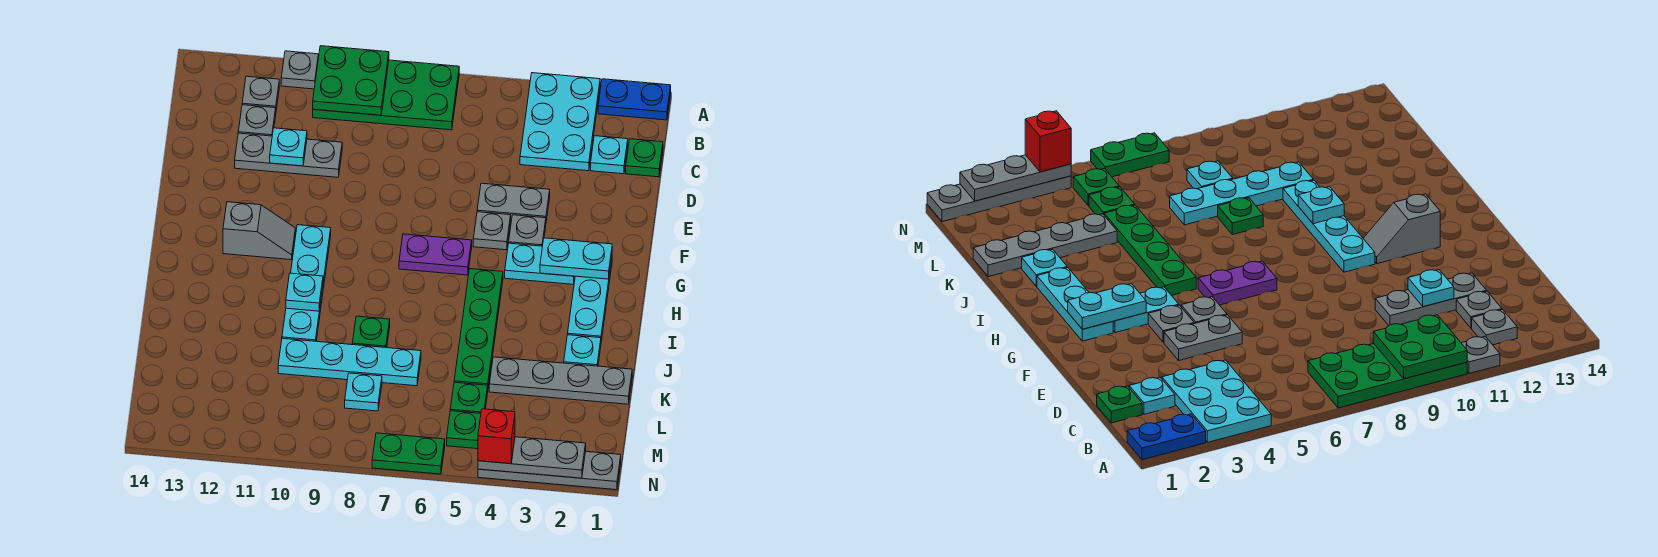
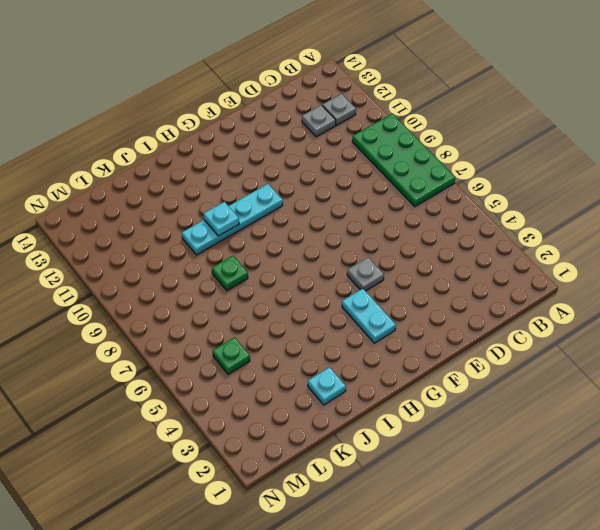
none -> blue plate A1:A2 level 1
none -> cyan plate A3:C4 level 1
none -> grey plate A11 level 1
none -> green plate C1 level 1

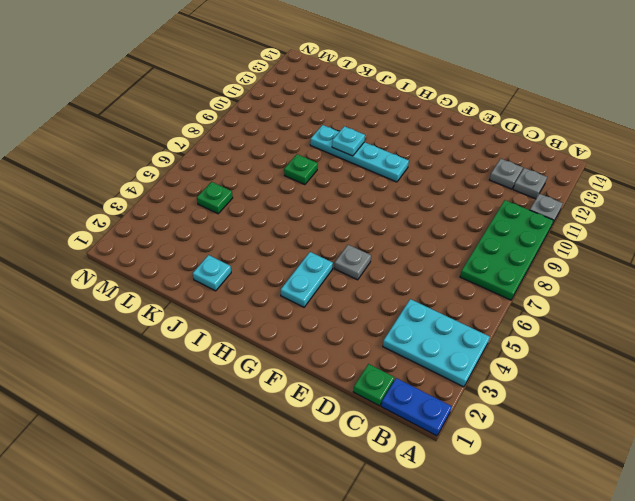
blue plate A1:B1 level 1 -> blue plate A1:A2 level 1
none -> cyan plate C2 level 1
none -> grey plate D10:D12 level 1
none -> grey plate E4:E5 level 1
none -> grey plate F4 level 1

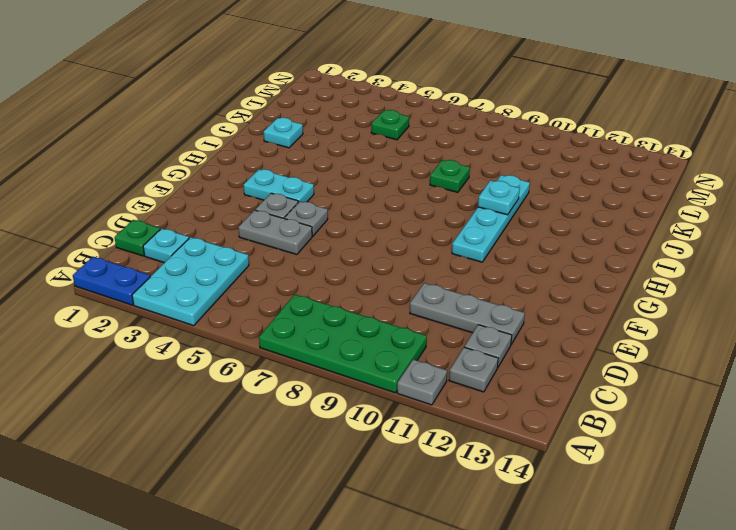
none -> cyan plate G2:I2 level 1
none -> purple plate G6:G7 level 1
none -> grey slope G11:G12 level 1 top 12
none -> green plate H5:K5 level 1

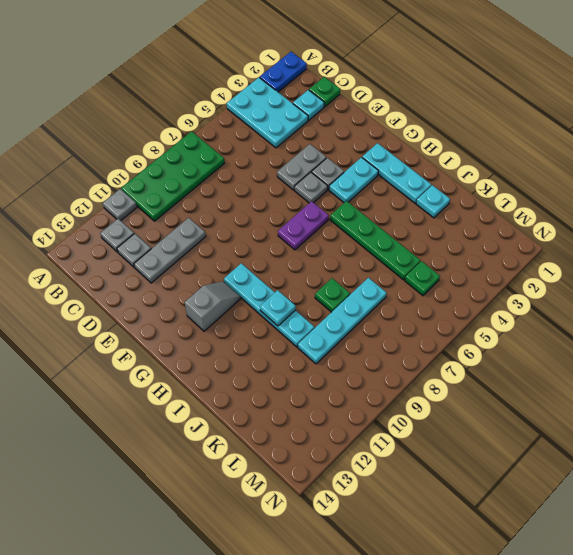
none -> grey plate K1:K4 level 1
none -> cyan plate L8 level 1
none -> green plate M5 level 1
none -> grey plate N1:N4 level 1

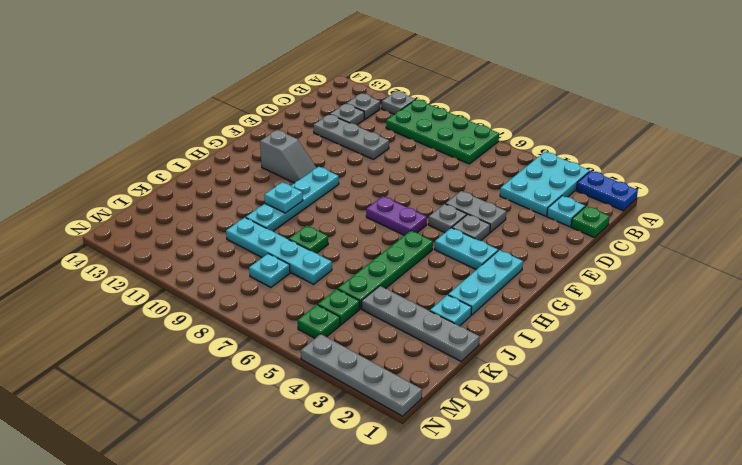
none -> green plate N6:N7 level 1
none -> green plate A9:B10 level 2
none -> cyan plate D11 level 2
none -> cyan plate G2:G3 level 2

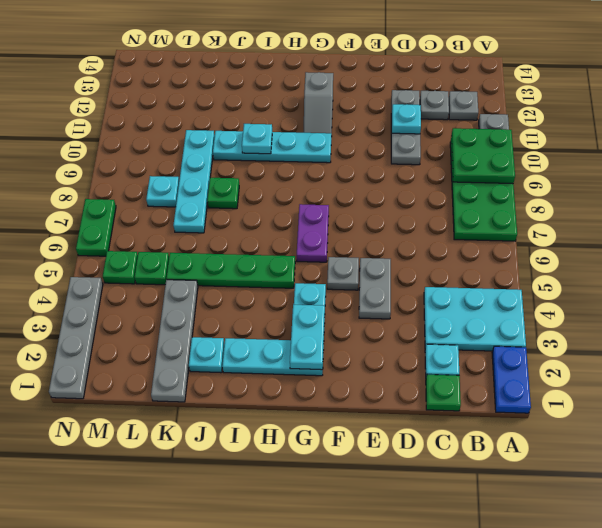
none -> grey plate F4 level 1
none -> grey plate N2:N4 level 2
none -> red brick N4 level 3

